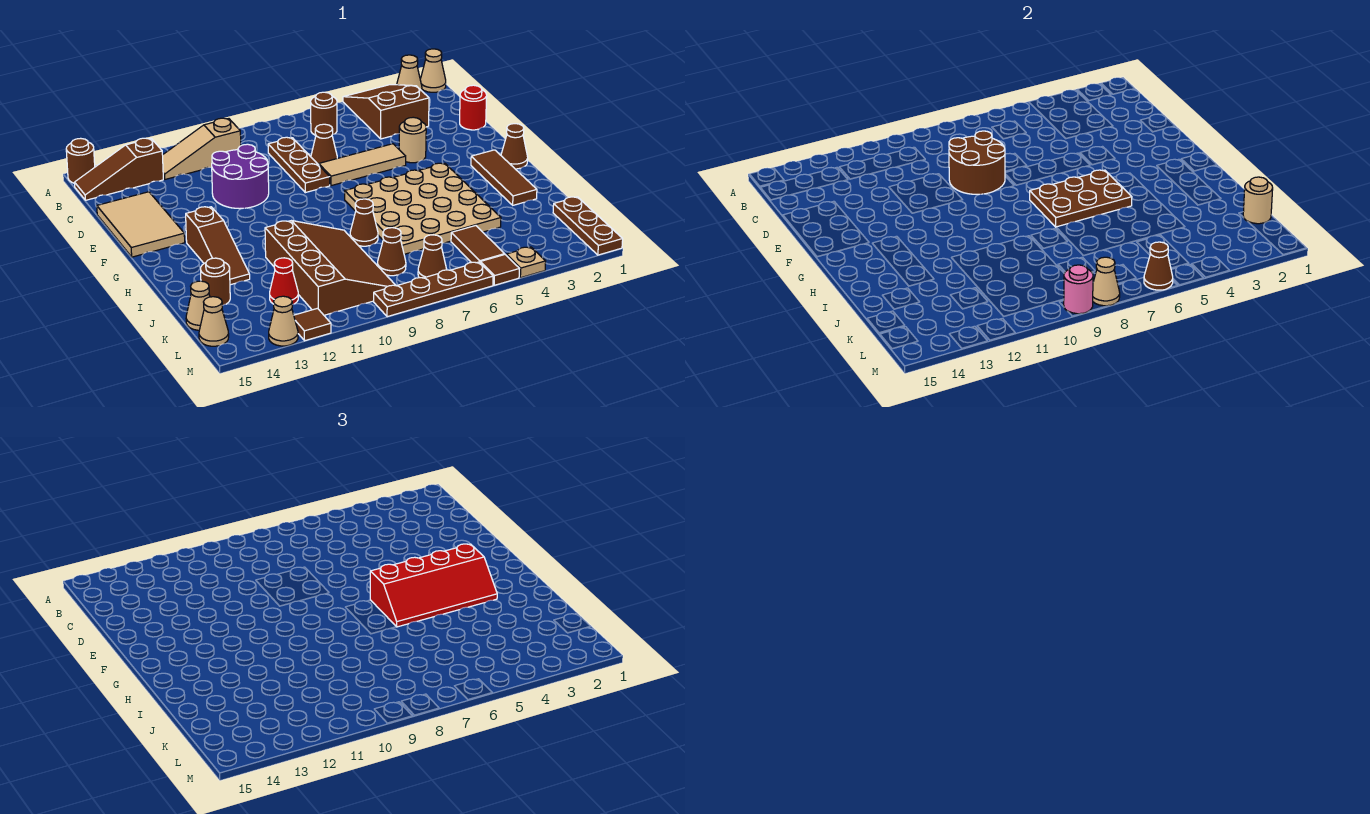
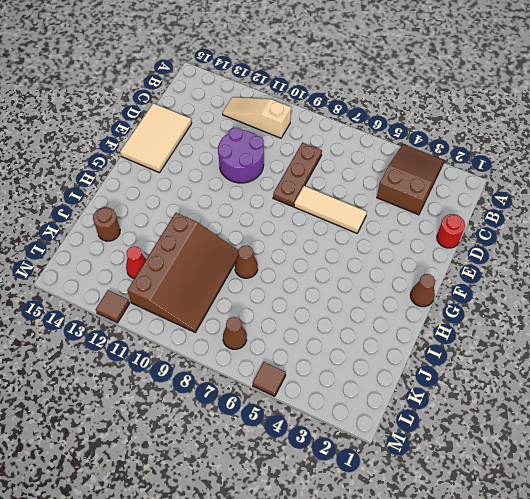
none -> tan cone A1 level 1
none -> tan cone A2 level 1
none -> brown round brick A15 level 1
none -> brown round brick B6 level 1

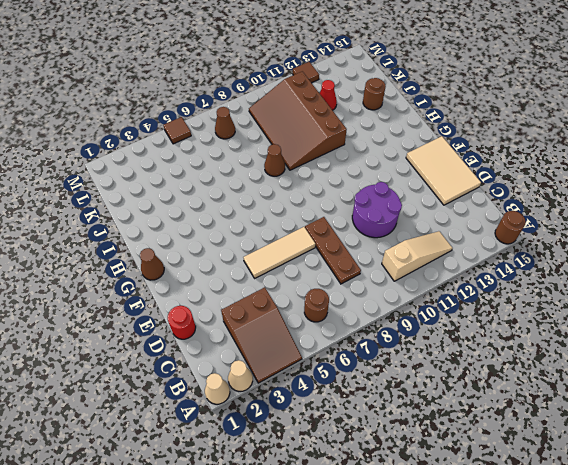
none -> brown slope B13:B15 level 1 top 13
none -> brown cone D7 level 1
none -> tan round brick E4 level 1
none -> brown tile G2:I2 level 1

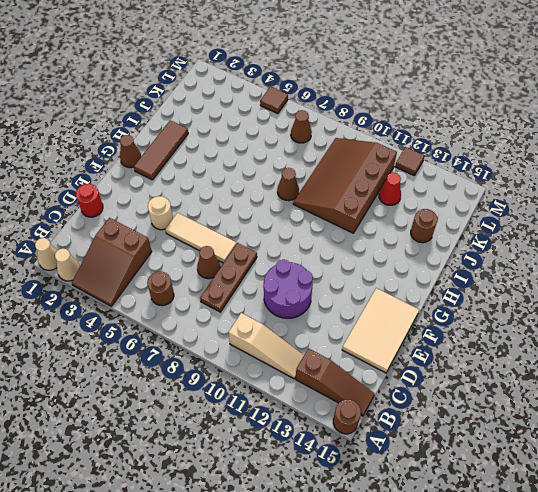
none -> tan plate G4:J7 level 1
none -> brown slope G13:I13 level 1 top G
none -> brown plate K1:M1 level 1
none -> brown tile K5:L5 level 1

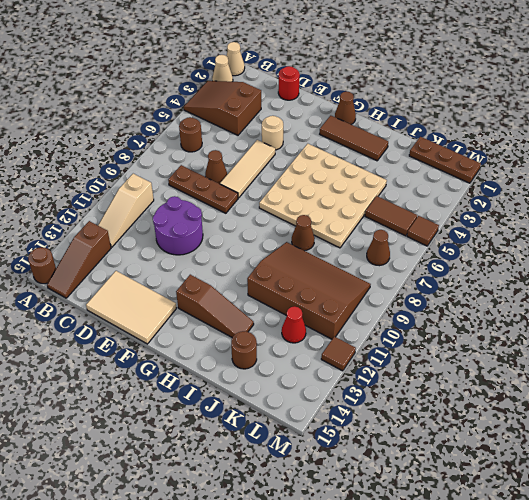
none -> brown cone K8 level 1
none -> tan cone K15 level 1
none -> tan cone L15 level 1
none -> tan plate M4 level 1

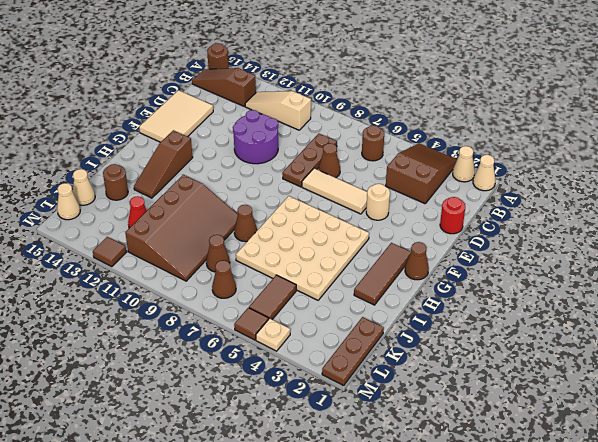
none -> brown plate M6:M9 level 1
none -> tan cone M13 level 1
none -> brown round brick D8:E9 level 2
none -> brown plate G5:H7 level 2

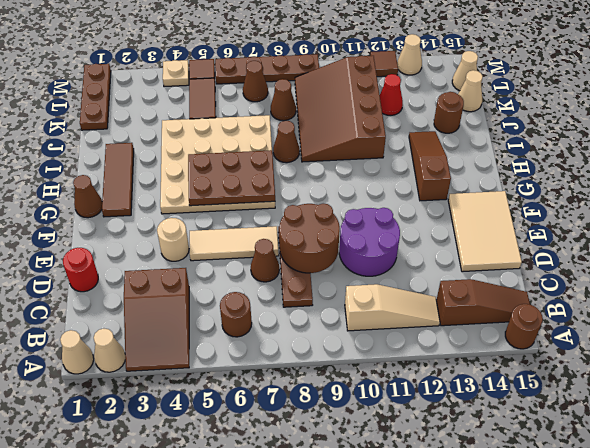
none -> tan round brick K1 level 2
none -> brown cone M6 level 2
none -> tan cone M8 level 2
none -> pink round brick M9 level 2

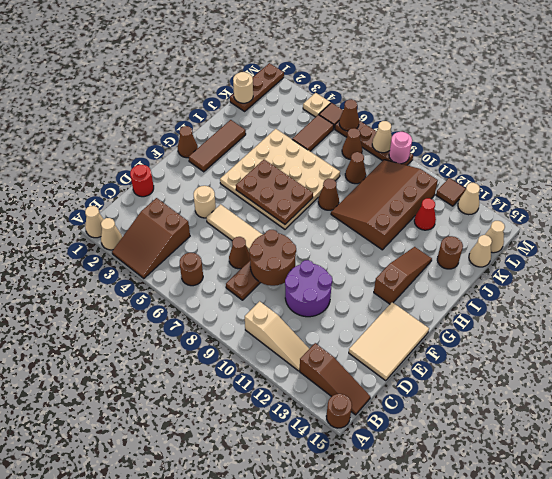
none -> red slope G3:H6 level 3 top G

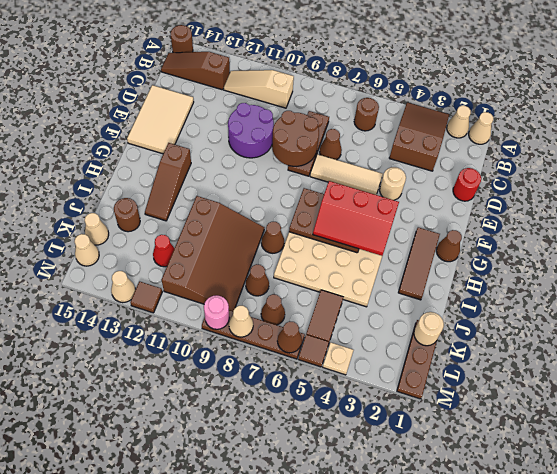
red slope G4:H6 level 3 top G -> red slope G3:H6 level 3 top G

